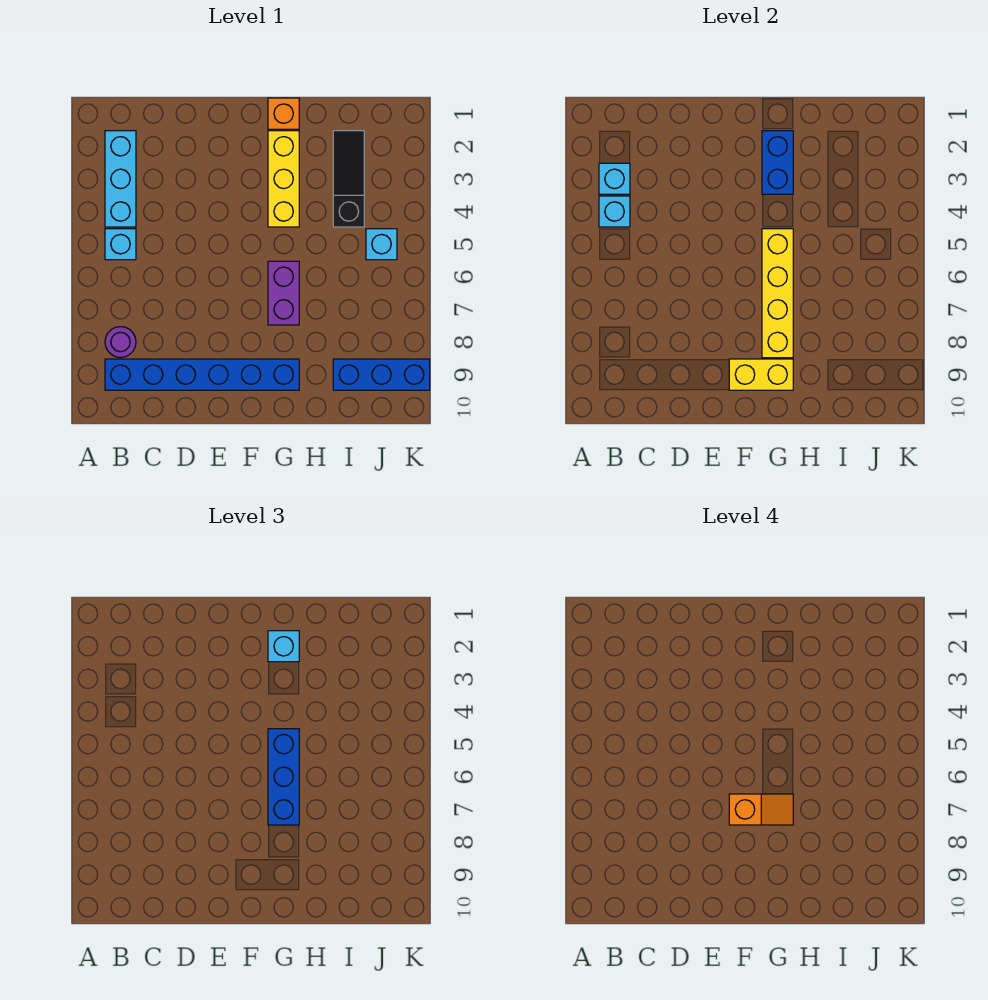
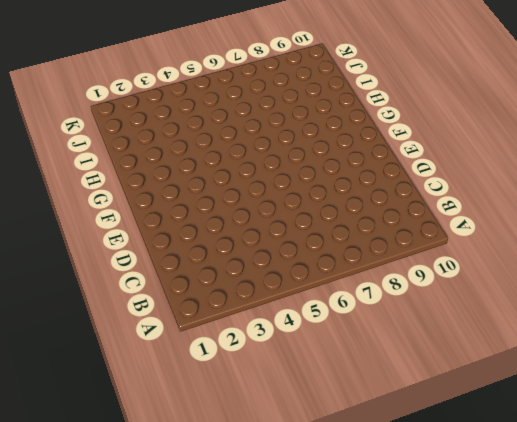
none -> cyan brick B2:B4 level 1
none -> cyan brick B5 level 1
none -> purple round brick B8 level 1

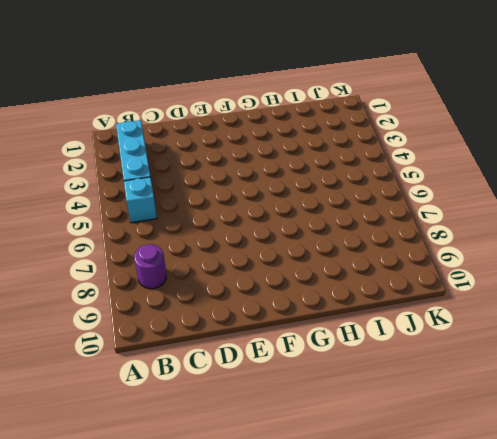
none -> blue brick B9:G9 level 1
none -> orange brick G1 level 1
none -> yellow brick G2:G4 level 1

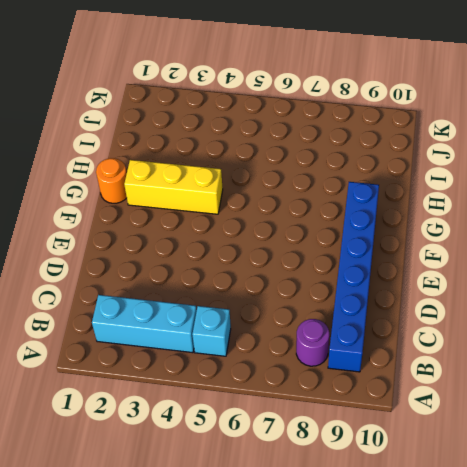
orange round brick G1 level 1 -> orange brick G1 level 1
none -> purple brick G6:G7 level 1
none -> black slope I2:I4 level 1 top 4
none -> blue brick I9:K9 level 1

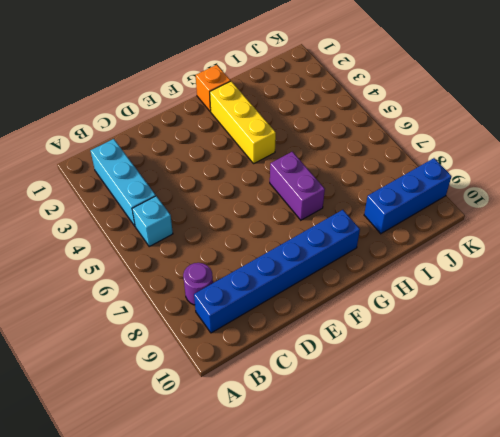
none -> black slope I2:I4 level 1 top 4
none -> cyan brick J5 level 1
none -> cyan brick B3 level 2

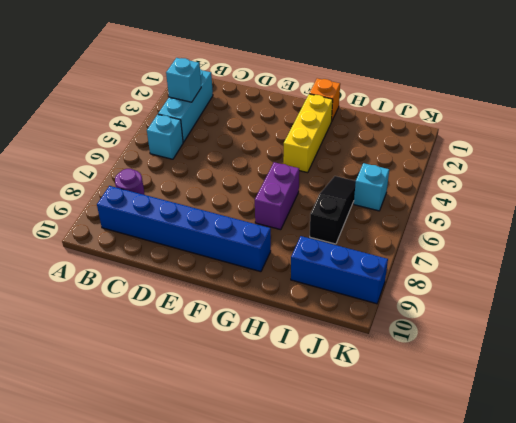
black slope I5:I7 level 1 top 7 -> black slope I2:I4 level 1 top 4
none -> cyan brick B4 level 2
none -> yellow brick F9:G9 level 2
none -> blue brick G2:G3 level 2

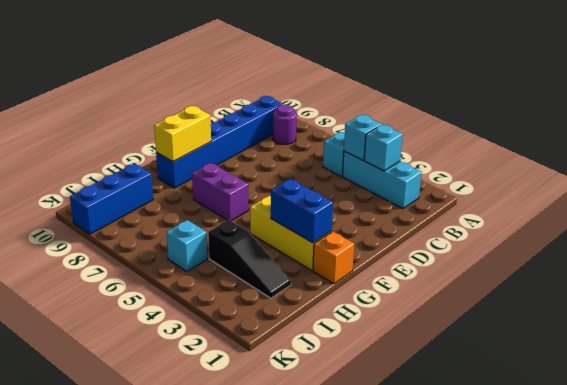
none -> yellow brick G5:G8 level 2
none -> cyan brick G2 level 3
none -> blue brick G5:G7 level 3

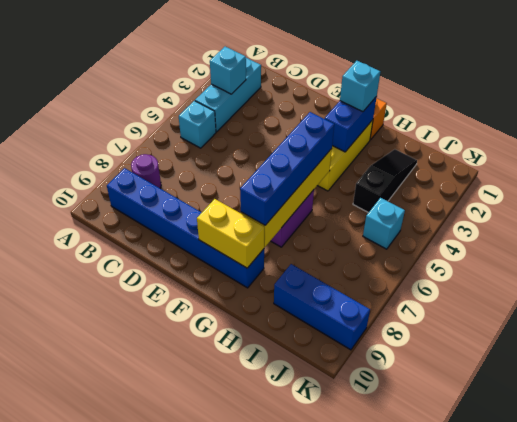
blue brick G5:G8 level 3 -> blue brick G5:G7 level 3
none -> cyan brick B4 level 2
none -> orange slope F7:G7 level 4 top F

